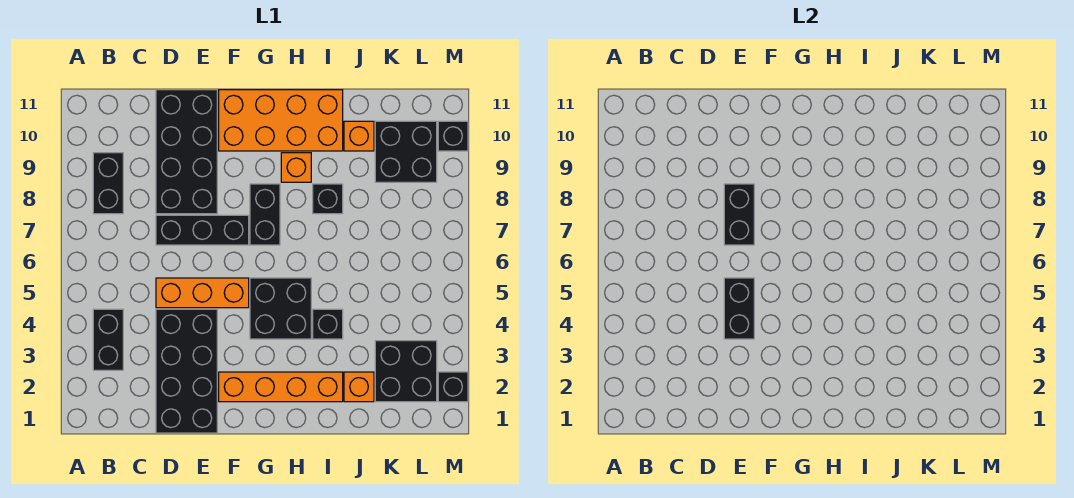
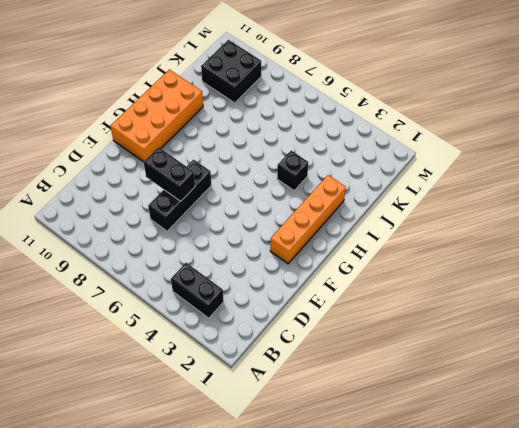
none -> black brick B8:B9 level 1
none -> black brick D1:E4 level 1
none -> orange brick D5:F5 level 1

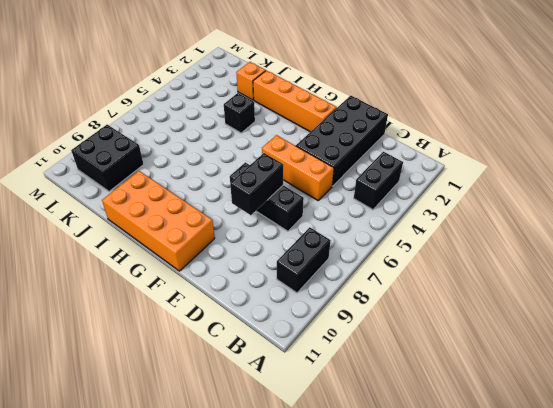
none -> black brick D8:E11 level 1
none -> black brick G4:H5 level 1
none -> black brick G7:G8 level 1

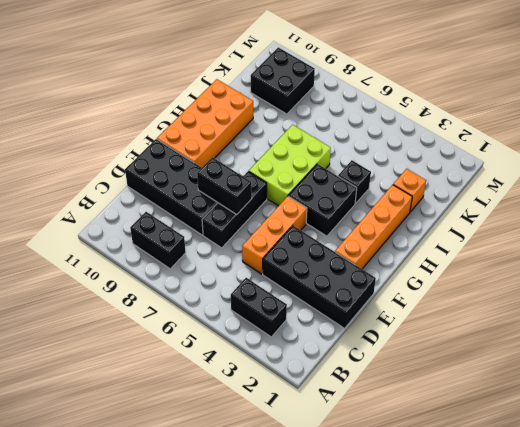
lime brick G6:I7 level 1 -> black brick G7:G8 level 1
none -> orange brick H9 level 1
none -> black brick I8 level 1
none -> orange brick J10 level 1

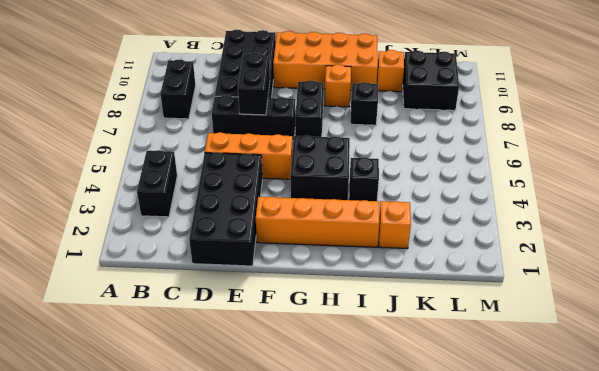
none -> black brick K2:L3 level 1
none -> black brick M2 level 1
none -> black brick M10 level 1

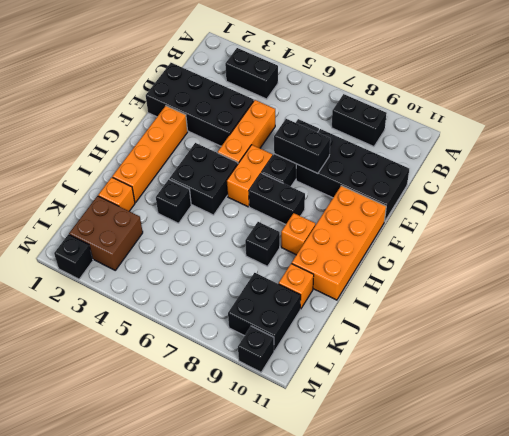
orange brick F6:G6 level 1 -> none
brown brick K2:L3 level 1 -> black brick K2:L3 level 1
none -> black brick E4:E5 level 2

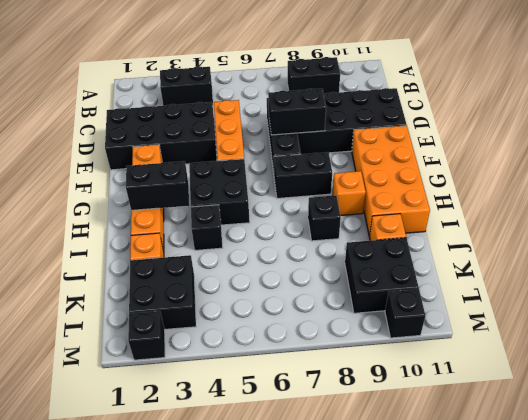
black brick H2:H3 level 2 -> black brick E4:E5 level 2

